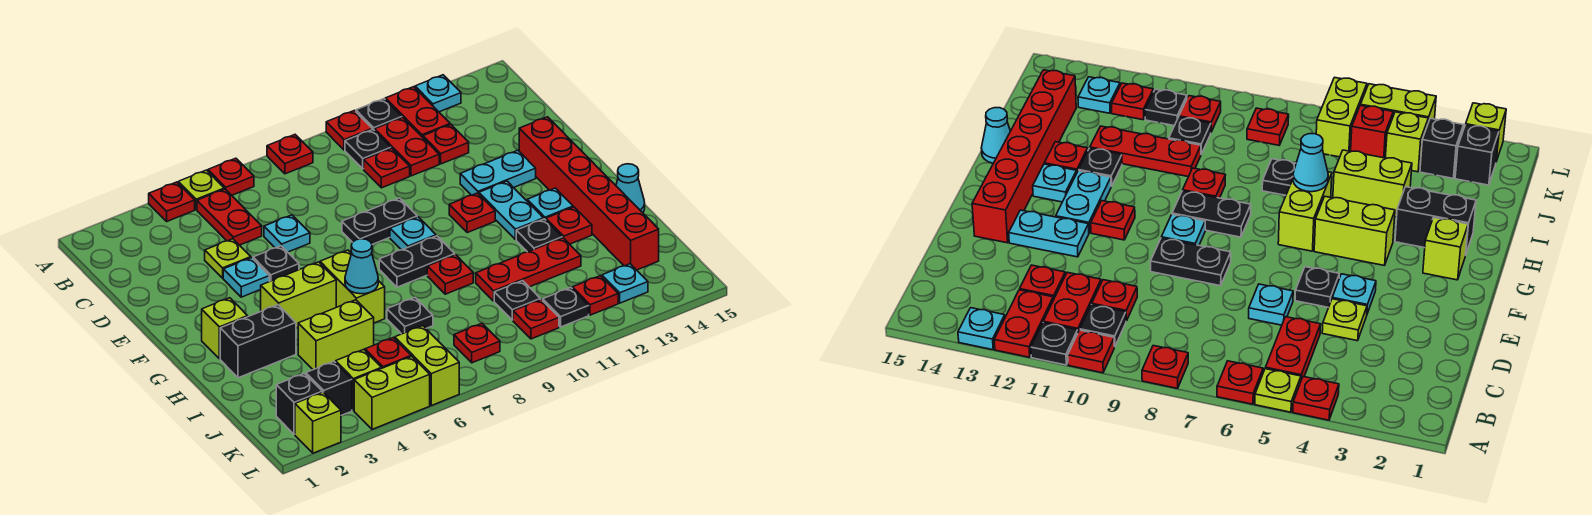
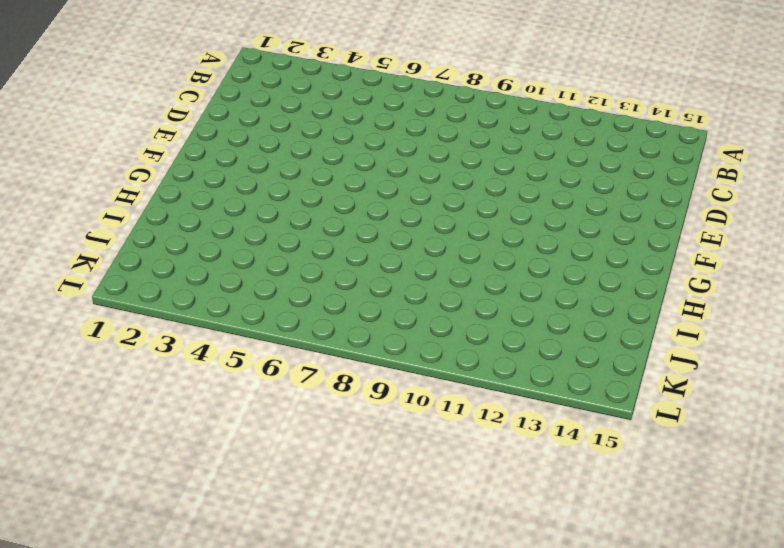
none -> red plate A4 level 1
none -> lime plate A5 level 1
none -> red plate A6 level 1
none -> red plate A8 level 1

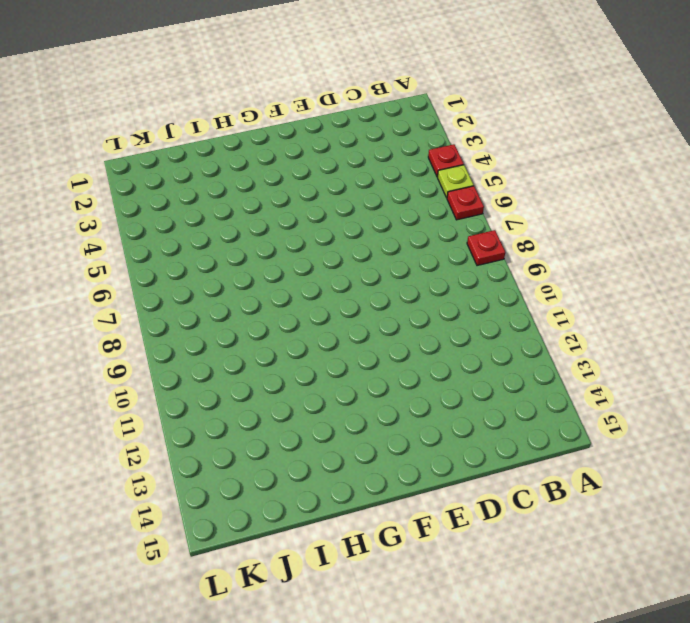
none -> red plate A10 level 1
none -> black plate A11 level 1
none -> red plate A12:B12 level 1
none -> cyan plate A13 level 1

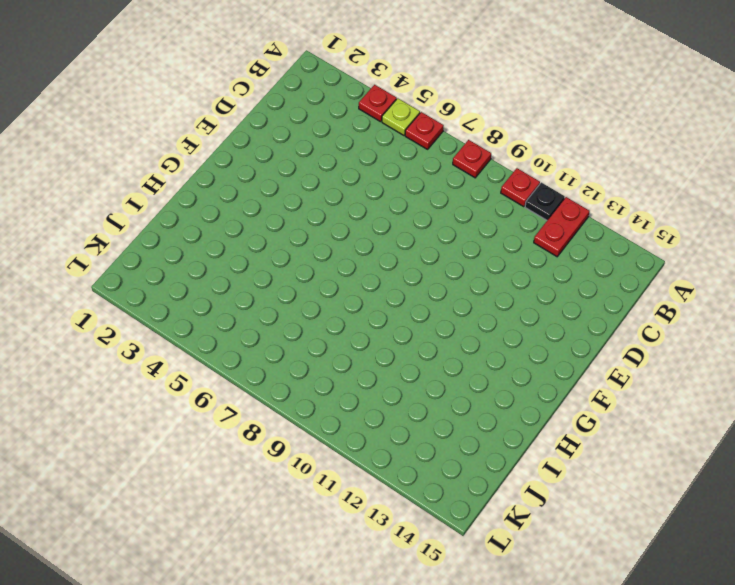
none -> cyan plate A13 level 1
none -> red plate B5:C5 level 1
none -> black plate B10 level 1
none -> red plate B11:C11 level 1

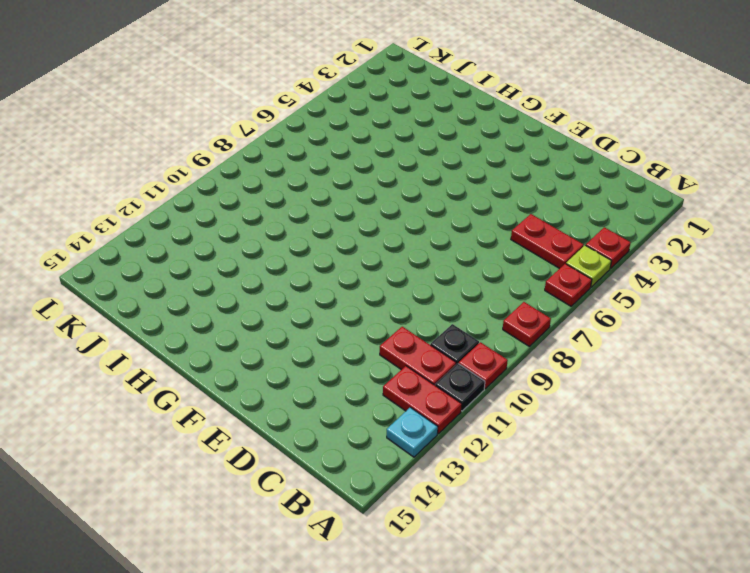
none -> red plate C10 level 1
none -> red plate C12 level 1
none -> lime plate D4 level 1
none -> cyan plate D6 level 1

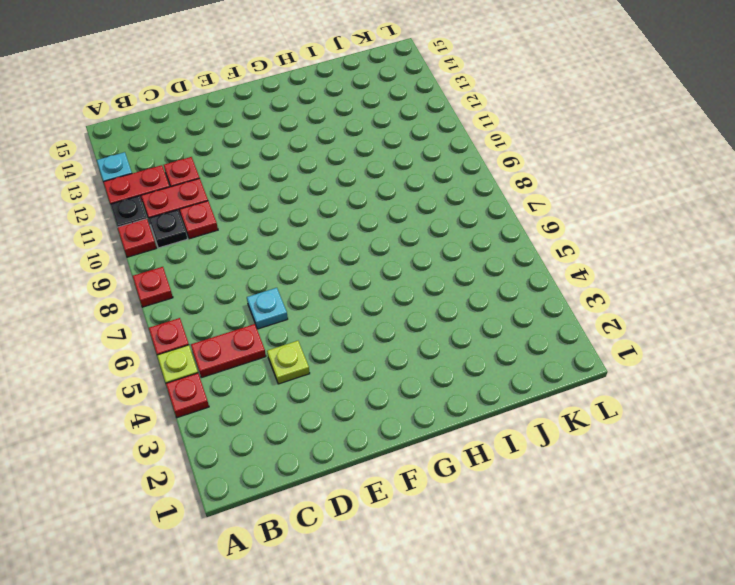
none -> cyan plate E4 level 1
none -> black plate E5 level 1
none -> black plate E8:E9 level 1
none -> cyan plate E12:E13 level 1

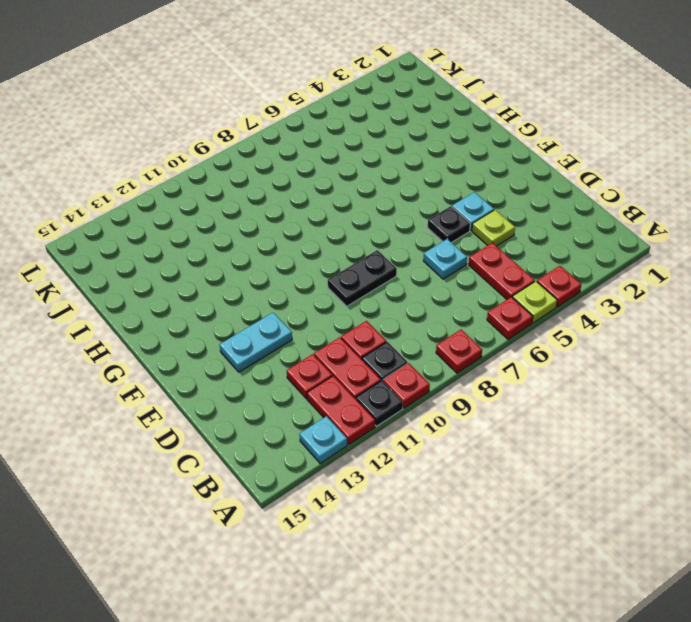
none -> red brick E14:J14 level 1
none -> cyan plate F9 level 1
none -> red plate F11 level 1
none -> cyan plate F12:G12 level 1

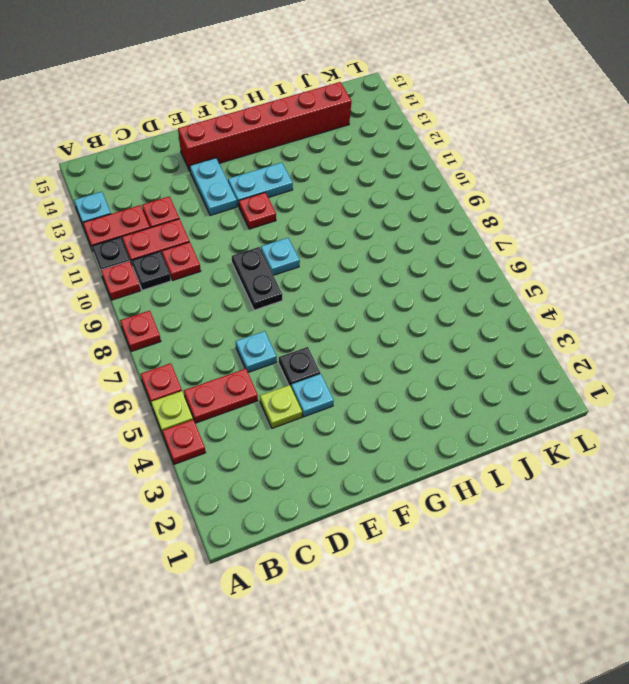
none -> lime brick G2 level 1
none -> lime brick G4:G5 level 1
none -> lime brick G6:H6 level 1
none -> black plate G8:G9 level 1

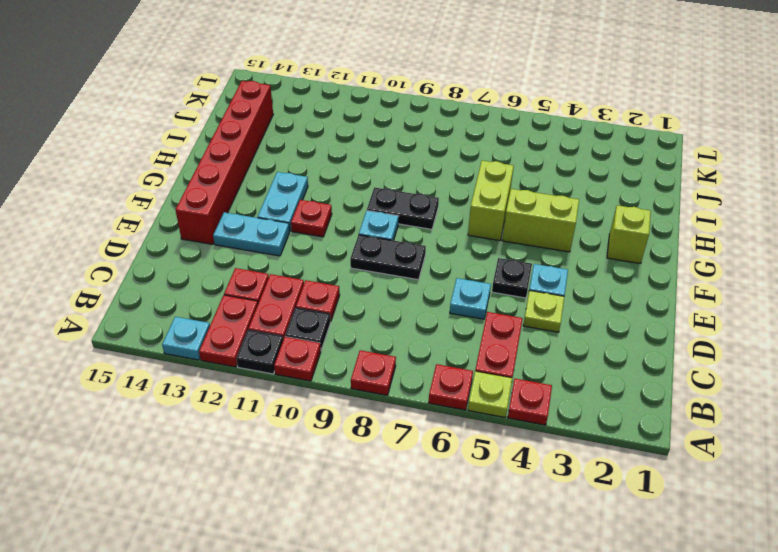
none -> cyan plate G13 level 1
none -> black brick H2:H3 level 1
none -> red plate H9 level 1
none -> black plate H12 level 1

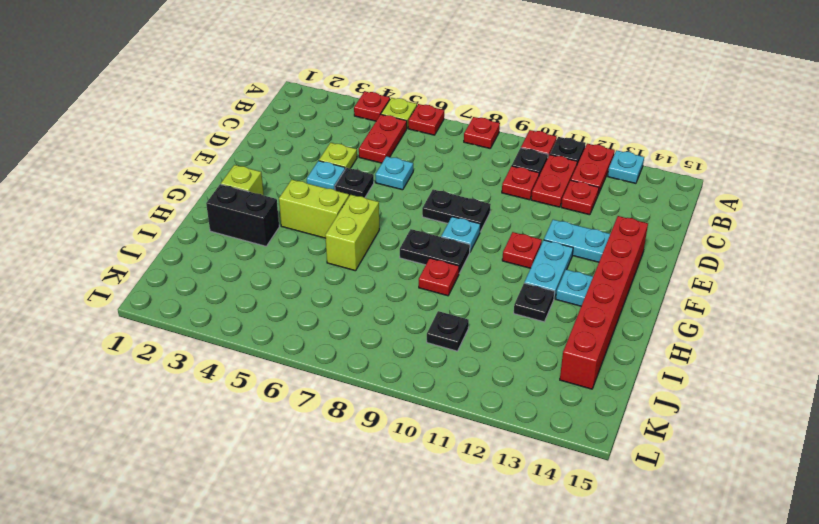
none -> red plate H13 level 1
none -> cyan cone H15 level 1
none -> lime brick I4:I5 level 1
none -> black plate I7 level 1

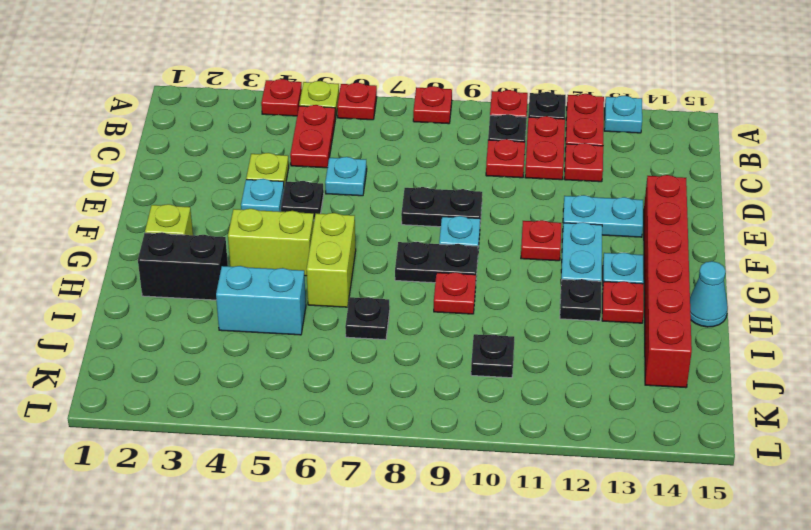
cyan brick I4:I5 level 1 -> lime brick I4:I5 level 1
none -> red plate I10:I12 level 1
none -> black brick K2 level 1
none -> black brick K3 level 1
none -> lime brick K4 level 1

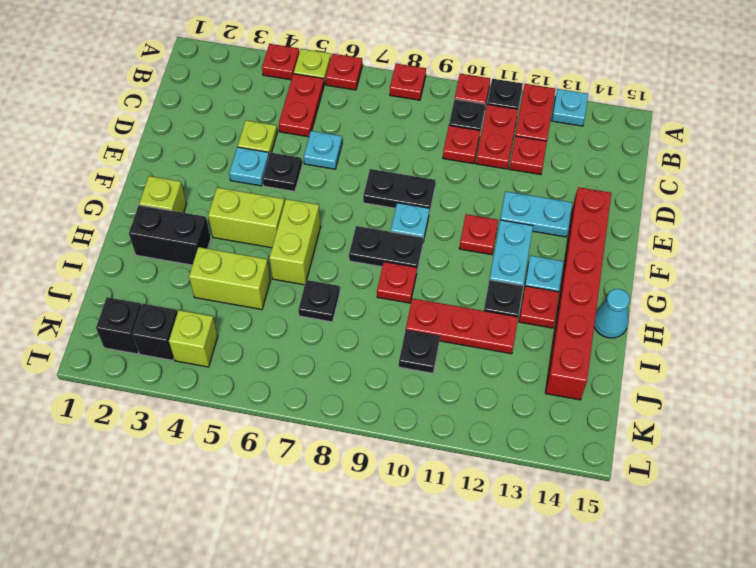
none -> red brick K5 level 1
none -> lime brick K6:L6 level 1
none -> red plate K8 level 1
none -> red plate K10 level 1

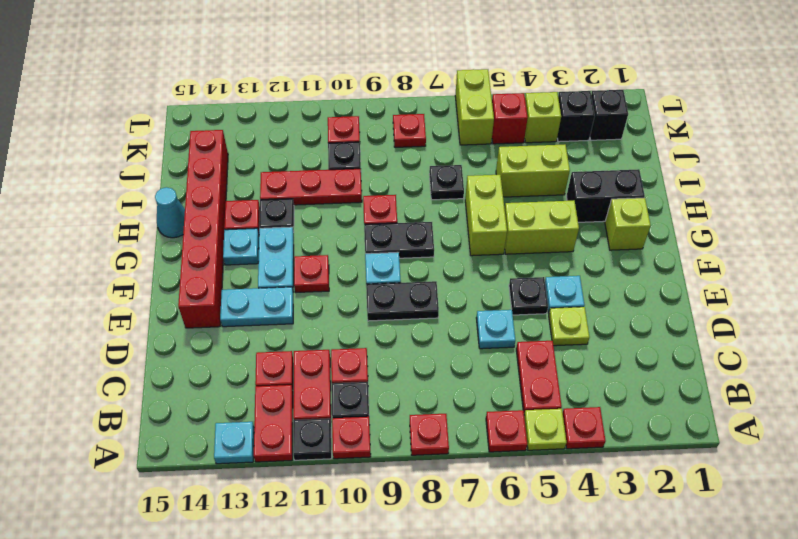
none -> black plate K11 level 1
none -> red plate K12 level 1
none -> cyan plate K13 level 1
none -> lime brick L2 level 1

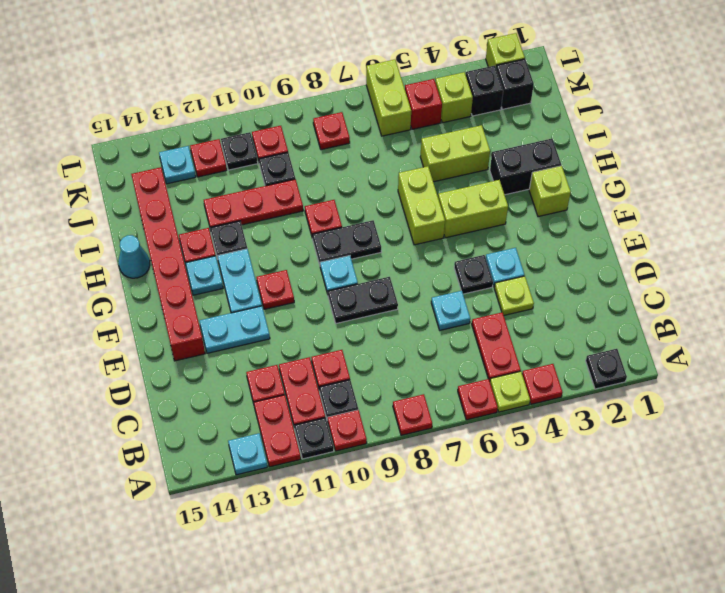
black plate A2 level 1 -> black plate I7 level 1
none -> lime brick L4:L5 level 1
none -> cyan cone H6 level 2

